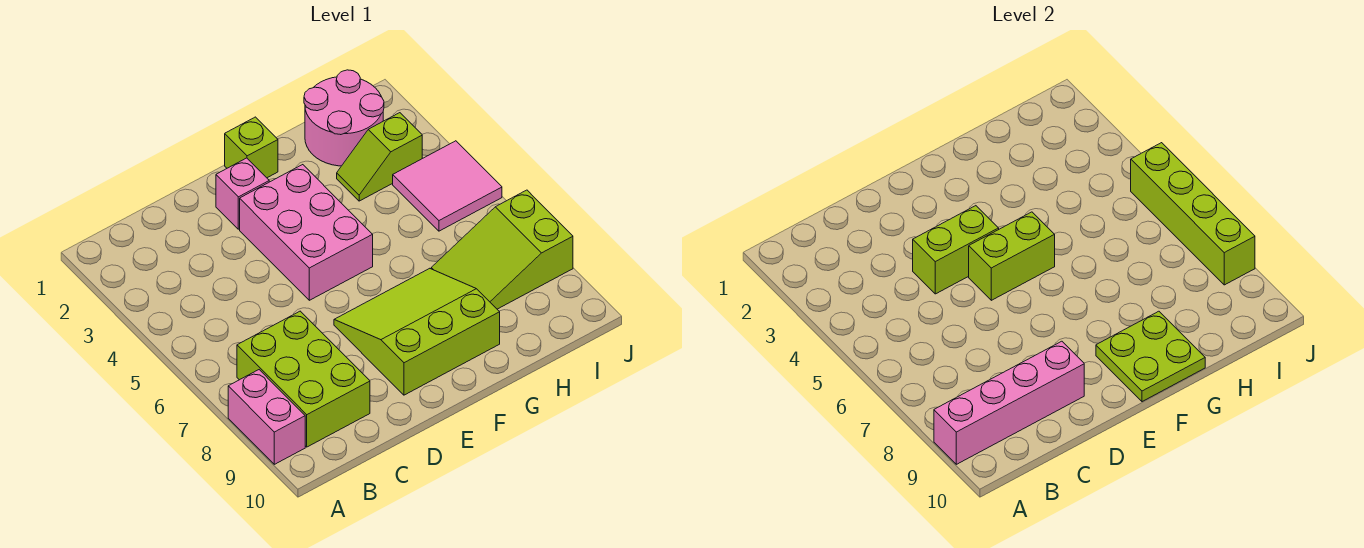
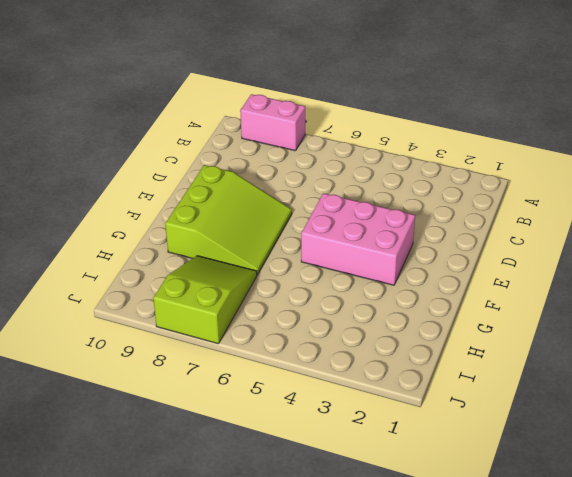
none -> lime brick B7:C9 level 1
none -> pink brick E2 level 1
none -> lime brick F1 level 1

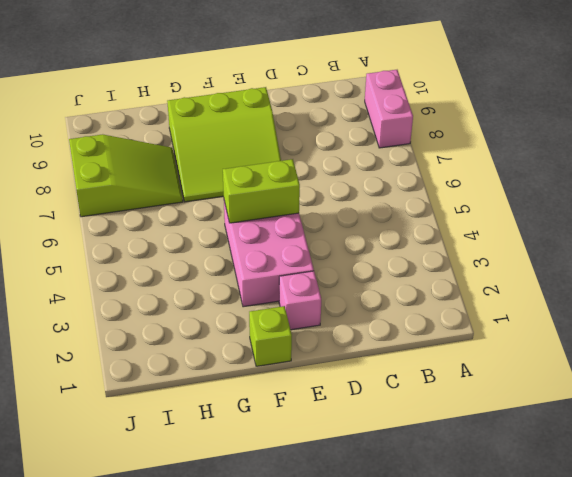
none -> lime brick B7:C9 level 1
none -> pink round brick H1:I2 level 1
none -> lime slope H3:I3 level 1 top I

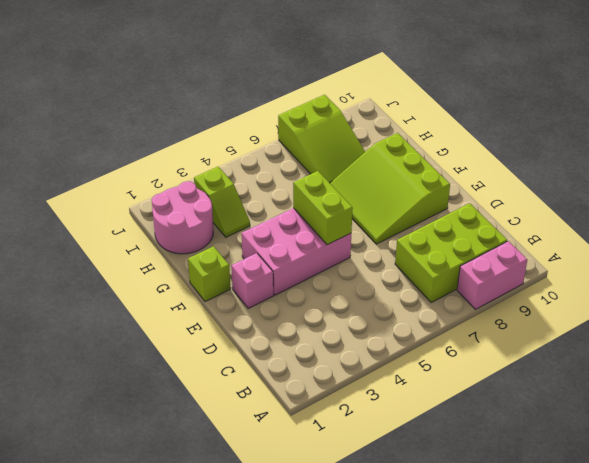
none -> pink tile I4:J5 level 1
none -> pink brick A9:D9 level 2
none -> lime brick D4:E4 level 2

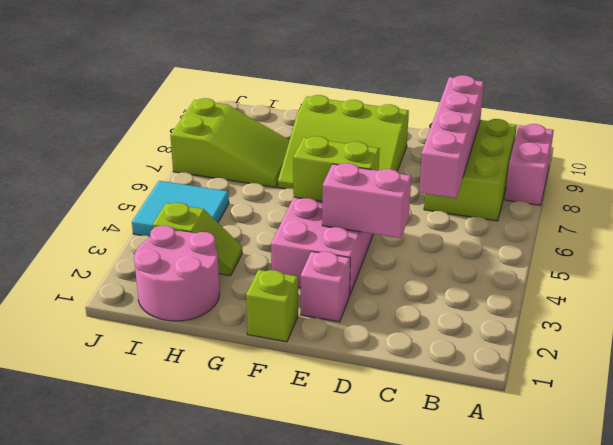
pink brick C6:C9 level 2 -> pink brick A9:D9 level 2
pink brick D4:E4 level 2 -> lime brick D4:E4 level 2
cyan tile I4:J5 level 1 -> pink tile I4:J5 level 1
none -> lime plate F9:G10 level 2
none -> lime brick J5:J8 level 2

